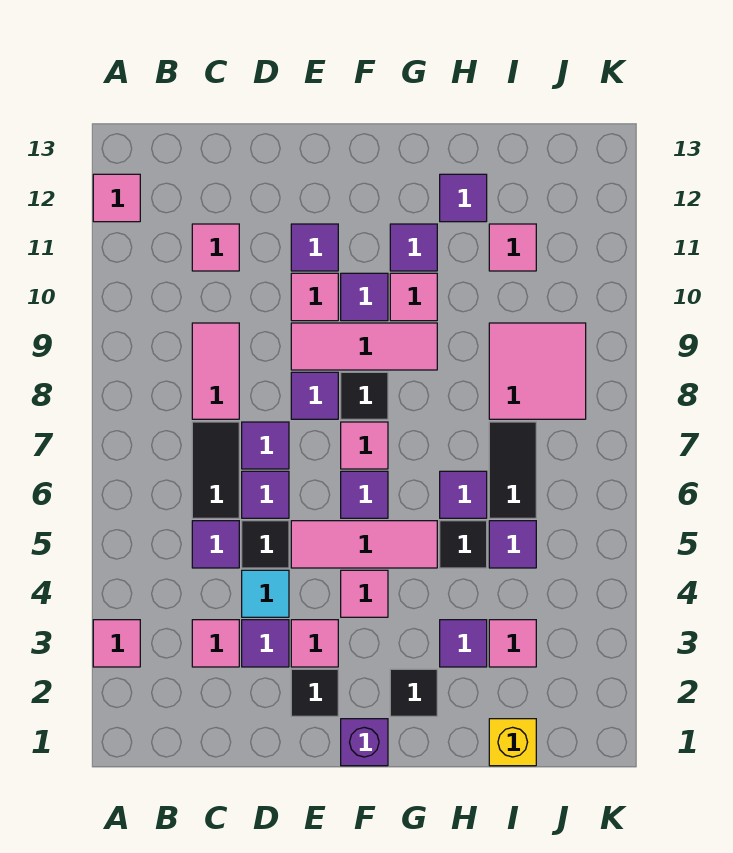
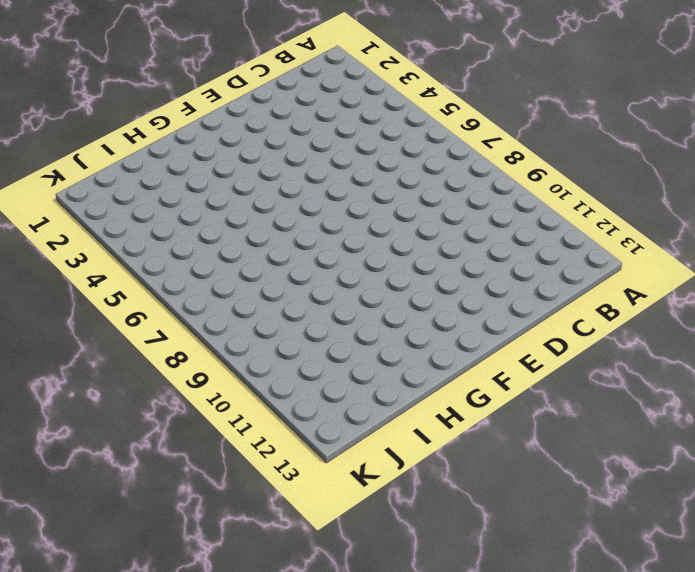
none -> pink tile A3 level 1
none -> pink tile A12 level 1
none -> pink tile C3 level 1
none -> purple tile C5 level 1

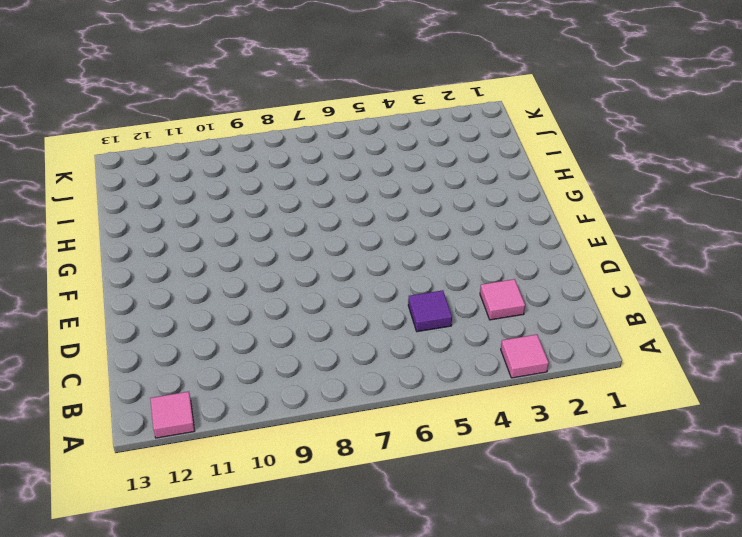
none -> black tile C6:C7 level 1
none -> pink tile C8:C9 level 1
none -> pink tile C11 level 1
none -> purple tile D3 level 1

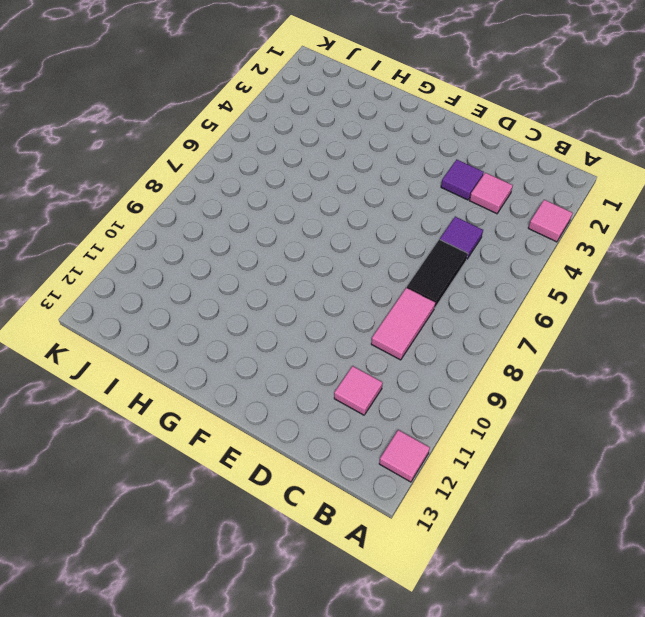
none -> cyan tile D4 level 1
none -> black tile D5 level 1
none -> purple tile D6 level 1
none -> purple tile D7 level 1

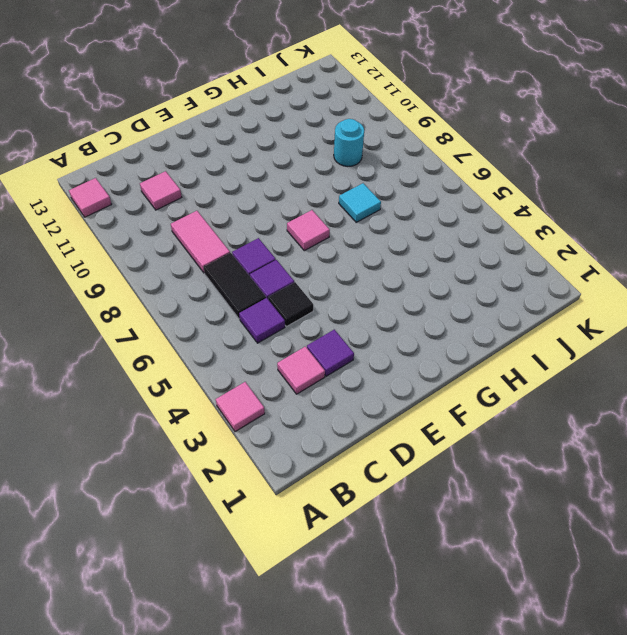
cyan tile H7 level 1 -> cyan tile D4 level 1
cyan round brick I9 level 1 -> pink tile I8:J9 level 1
none -> black tile E2 level 1
none -> pink tile E3 level 1
none -> pink tile E5:G5 level 1
none -> purple tile E8 level 1

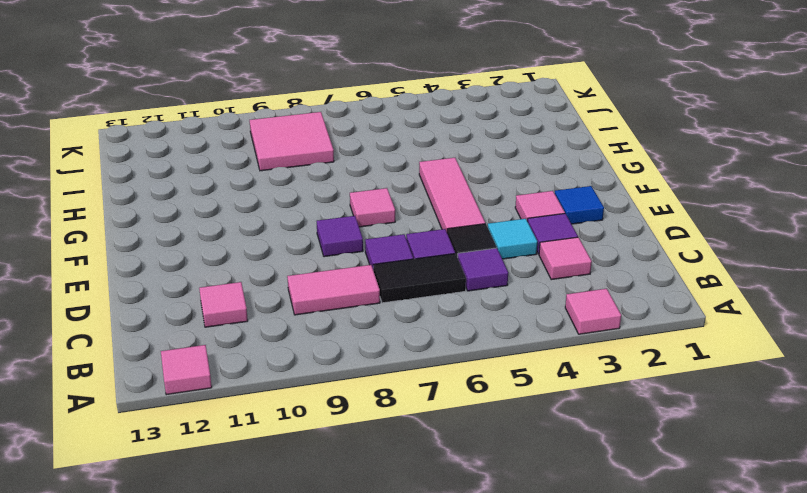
blue tile E2 level 1 -> black tile E2 level 1
none -> pink tile E9:G9 level 1
none -> pink tile E10 level 1
none -> purple tile E11 level 1
none -> purple brick F1 level 1

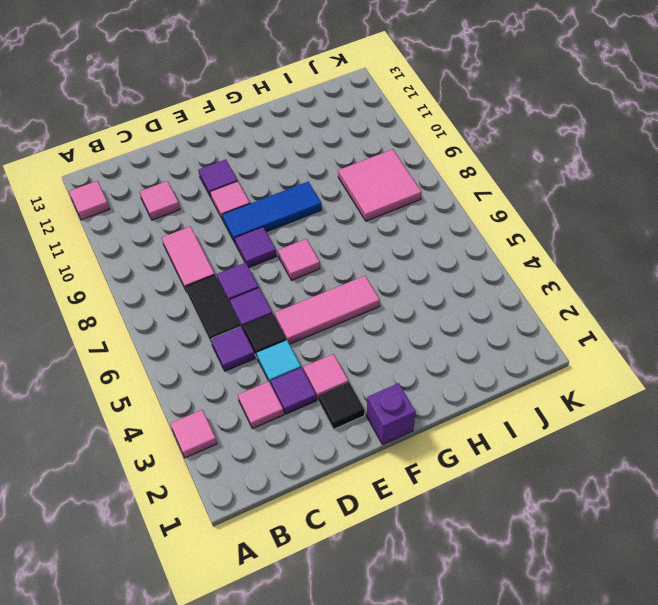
blue tile E9:G9 level 1 -> pink tile E9:G9 level 1
none -> pink tile F4 level 1
none -> purple tile F6 level 1
none -> black tile F8 level 1
none -> purple tile F10 level 1

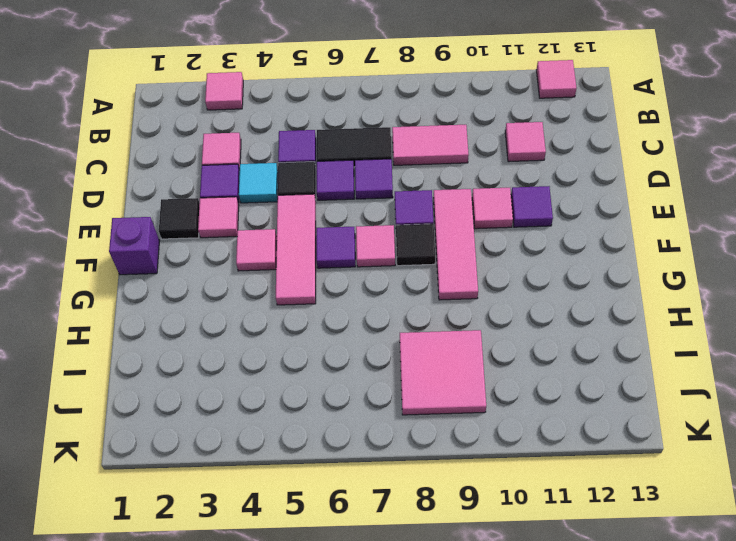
none -> purple tile F10 level 1
none -> black tile G2 level 1
none -> pink tile G10 level 1
none -> purple tile G11 level 1

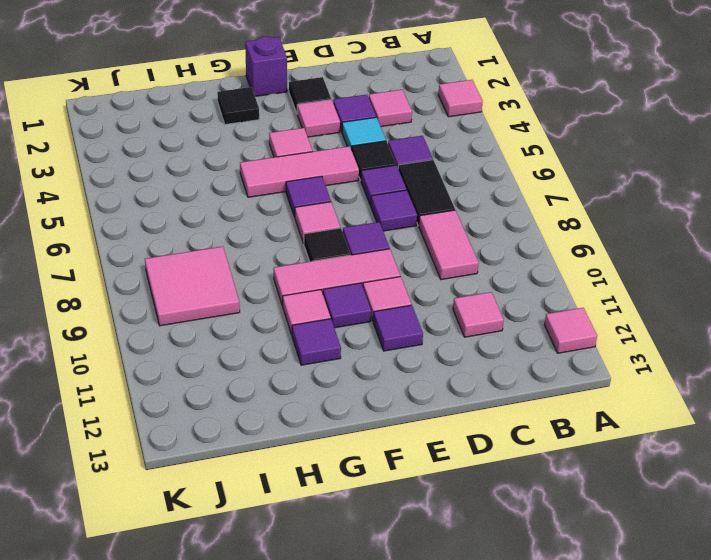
none -> purple tile H3 level 1
none -> black tile H5 level 1
none -> purple tile H6 level 1
none -> purple tile H12 level 1

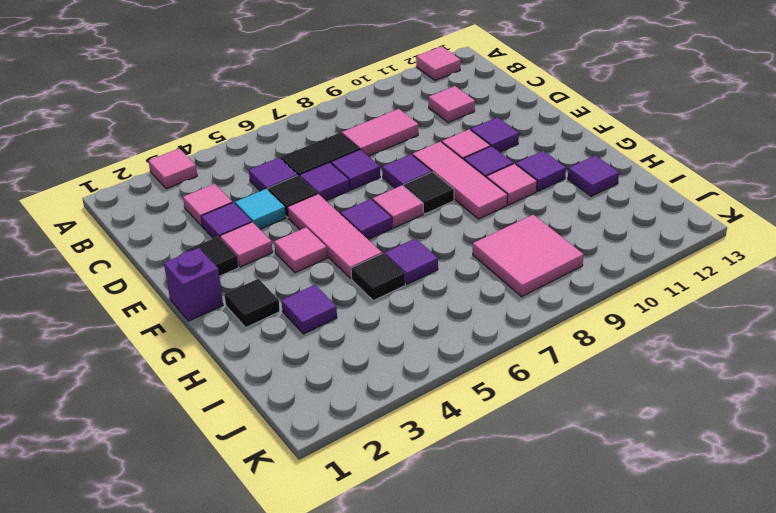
none -> yellow brick I1 level 1
none -> pink tile I3 level 1
none -> purple tile I5 level 1
none -> black tile I6:I7 level 1

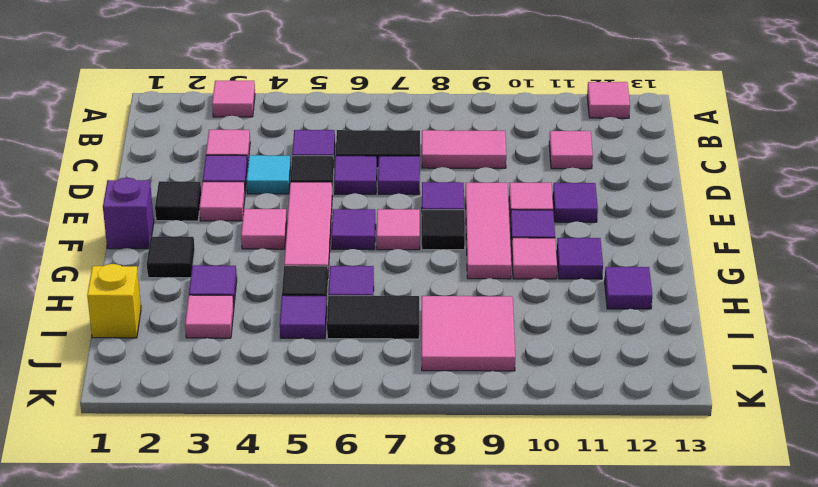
none -> pink tile I11 level 1

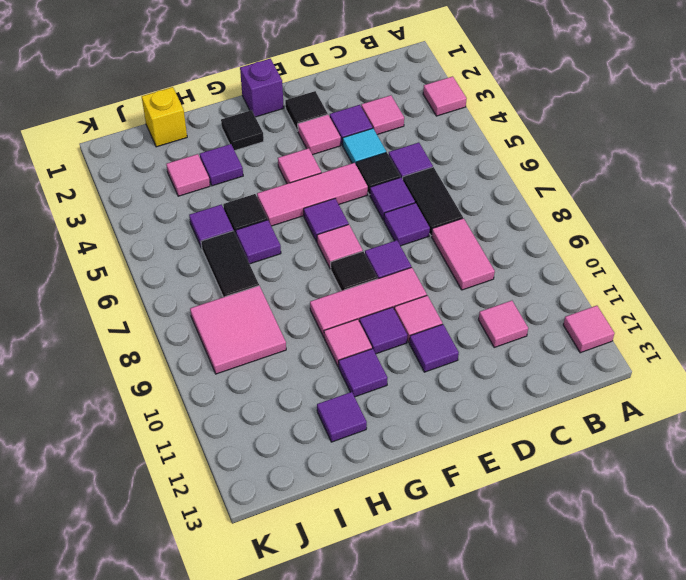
none -> pink tile I11 level 1

